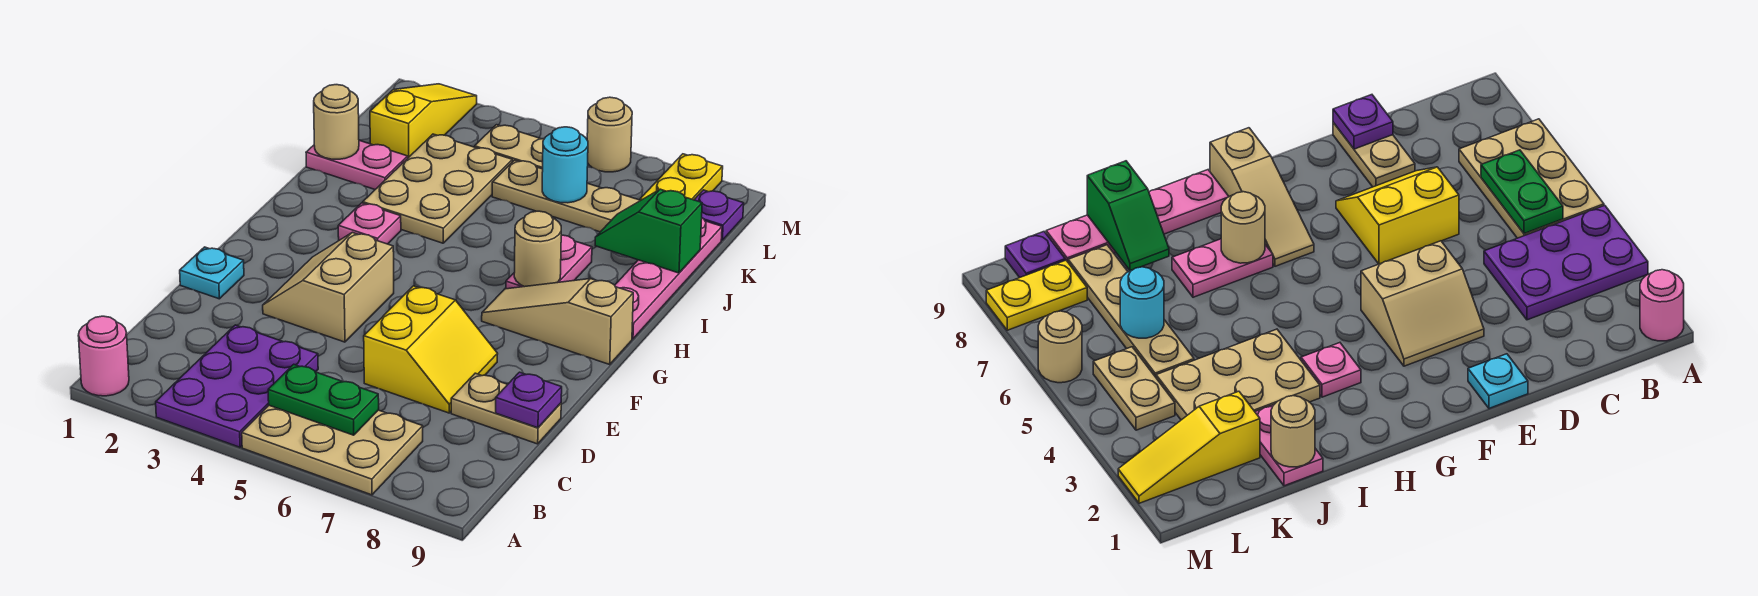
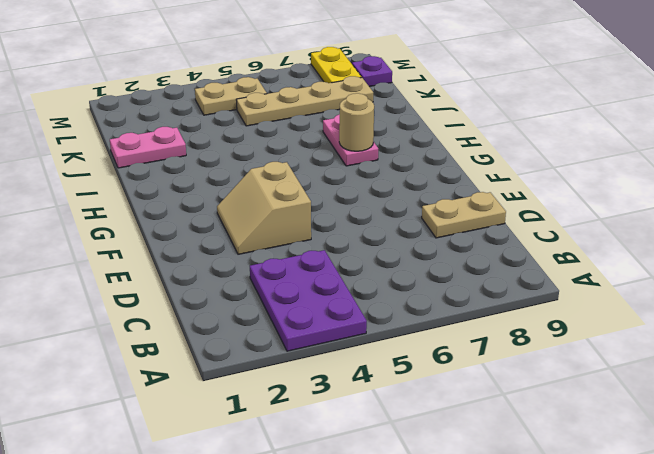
none -> pink round brick A1 level 1
none -> tan plate A5:B7 level 1
none -> yellow slope D6:E7 level 1 top 6

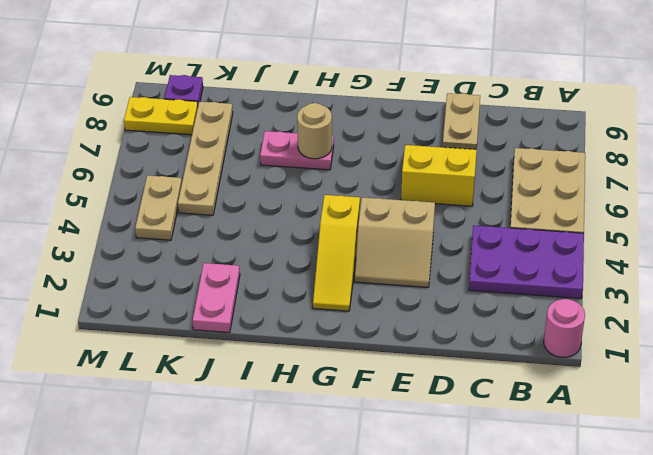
yellow slope G2:G4 level 1 top 4 -> yellow slope K2:M2 level 1 top K
none -> cyan plate E1 level 1
none -> tan slope G7:G9 level 1 top 9
none -> pink plate H3 level 1

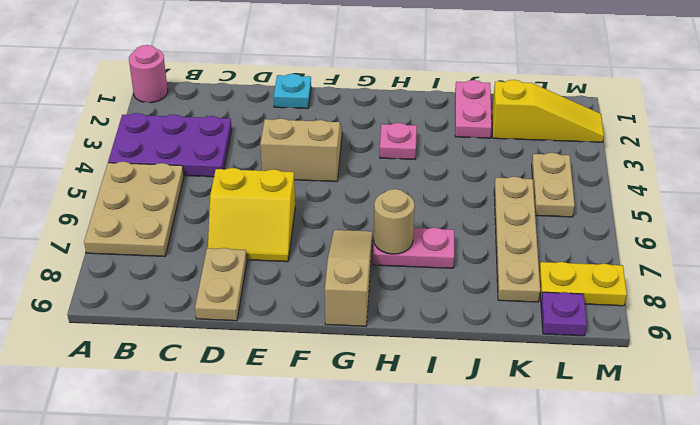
none -> pink plate H9:K9 level 1
none -> tan plate I3:K4 level 1
none -> tan round brick M6 level 1

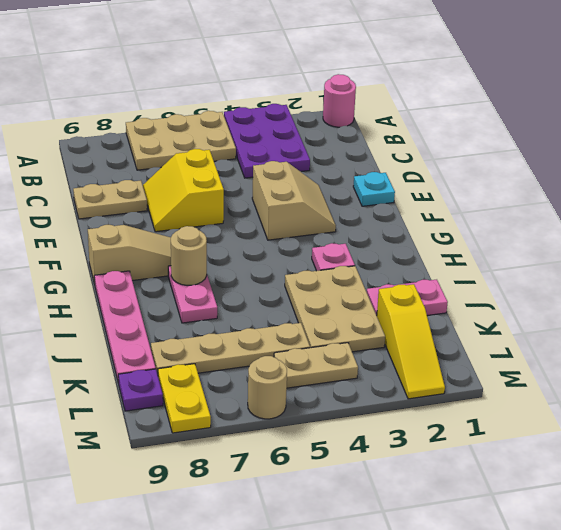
none -> green plate B5:B6 level 2
none -> purple plate D9 level 2
none -> tan round brick J1 level 2

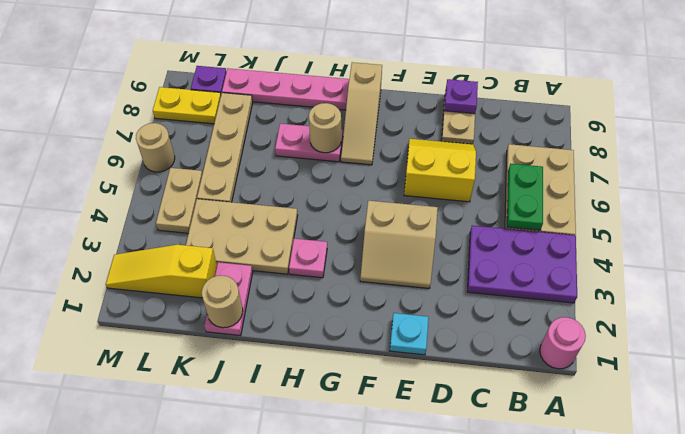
none -> green slope J8:J9 level 2 top 9
none -> cyan round brick K6 level 2

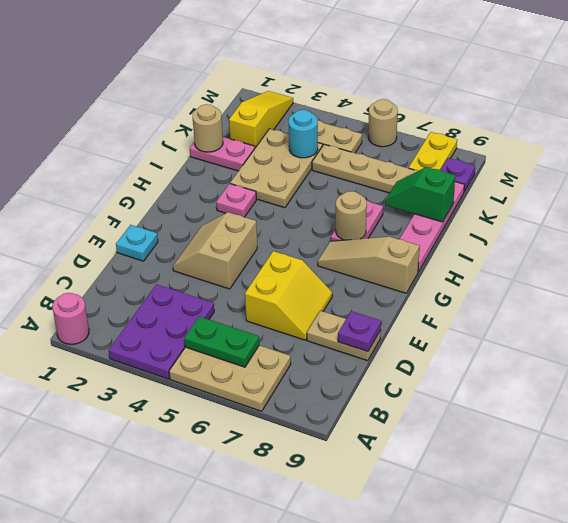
cyan round brick K4 level 2 -> cyan round brick K6 level 2

